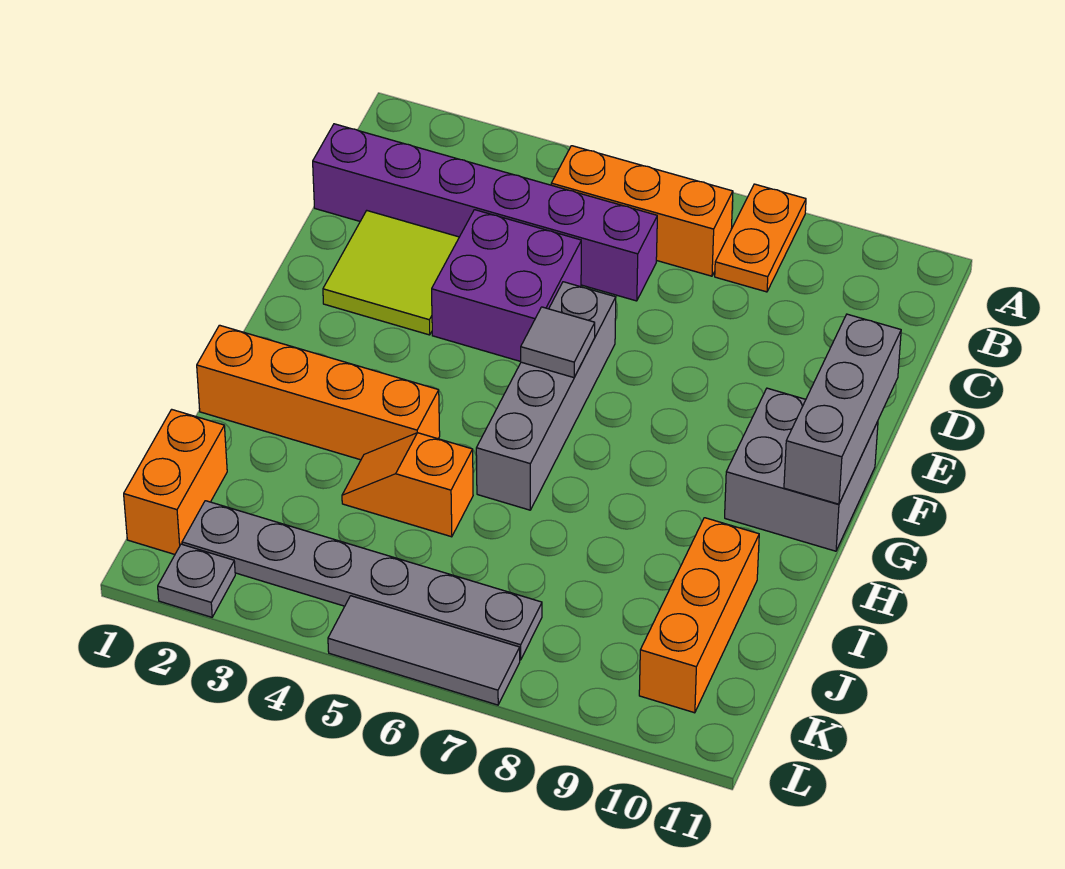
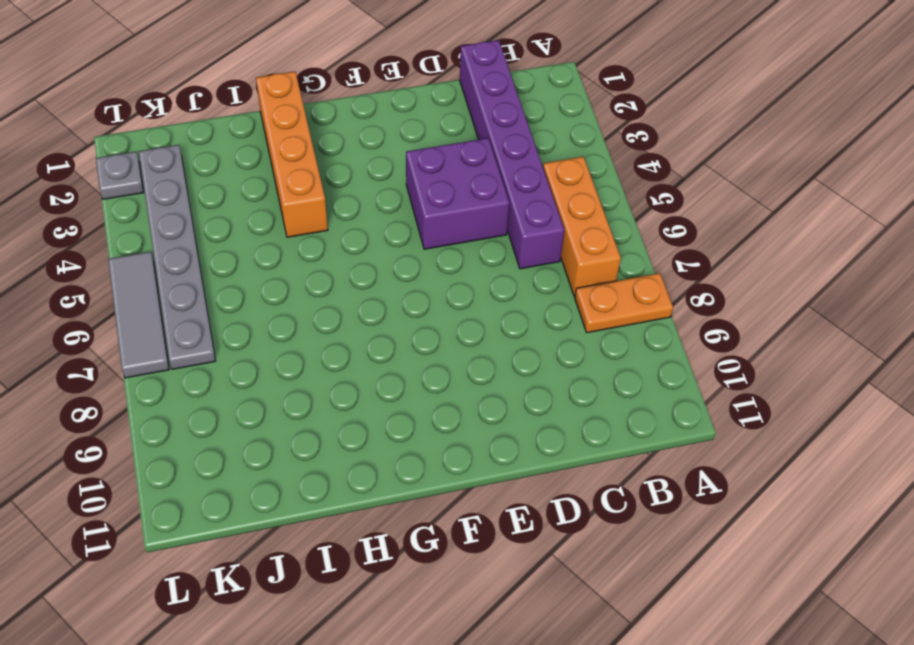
none -> lime tile D2:E3 level 1
none -> grey brick E6:H6 level 1
none -> grey brick F10:G11 level 1

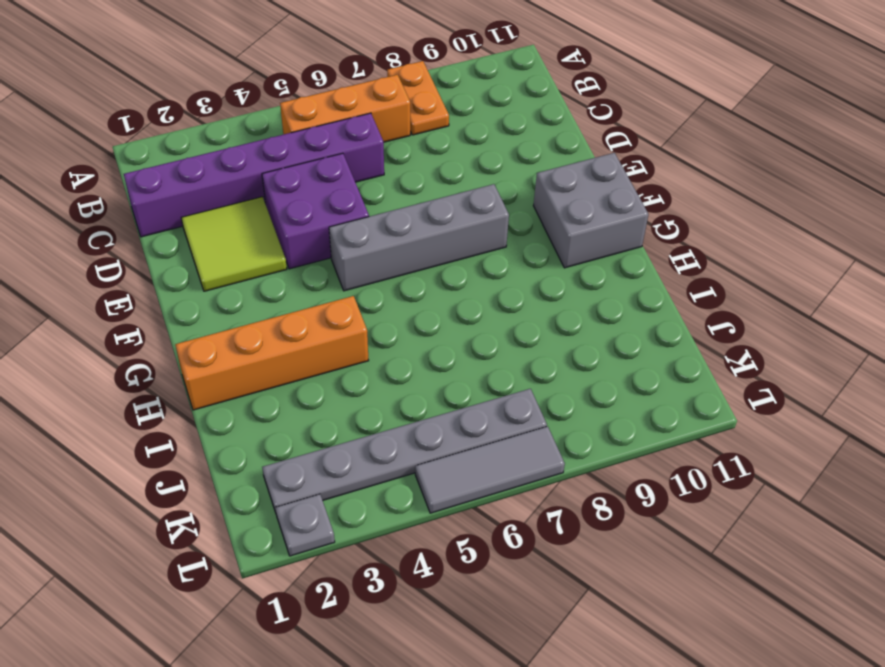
grey brick F5:F8 level 1 -> grey brick E6:H6 level 1
none -> orange slope I4:I5 level 1 top 5
none -> orange brick I10:K10 level 1
none -> orange brick J1:K1 level 1

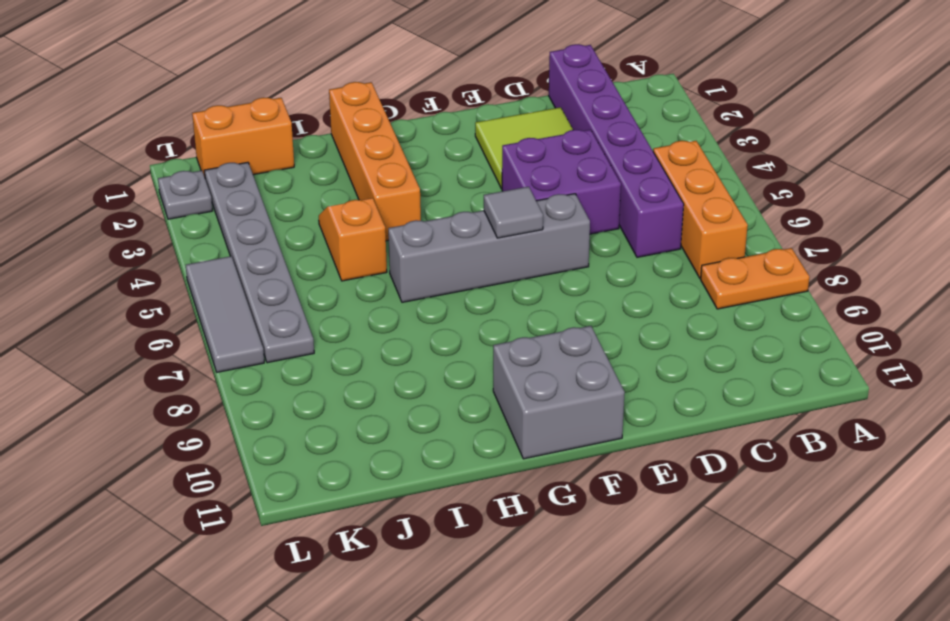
none -> orange brick I10:K10 level 1
none -> grey brick E11:G11 level 2

